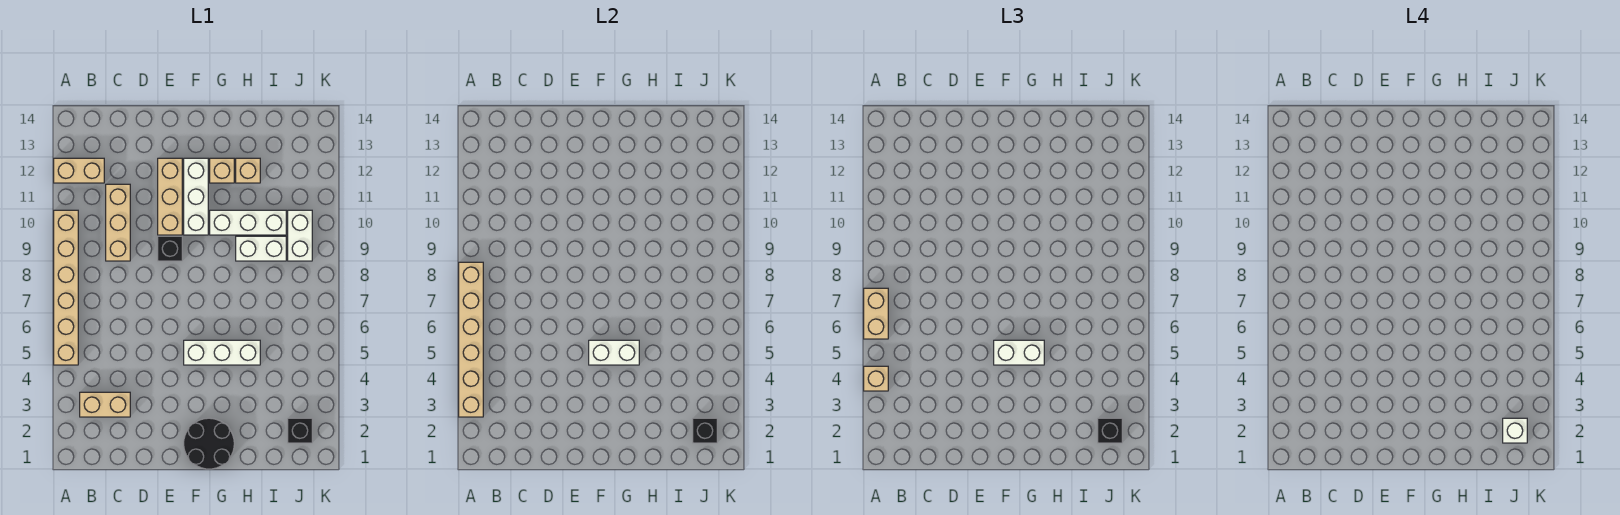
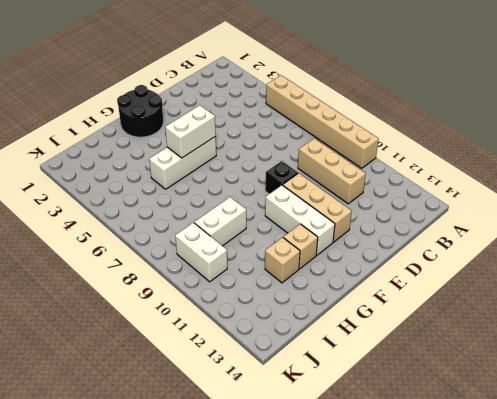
none -> tan brick A12:B12 level 1
none -> tan brick B3:C3 level 1
none -> white brick G10:I10 level 1

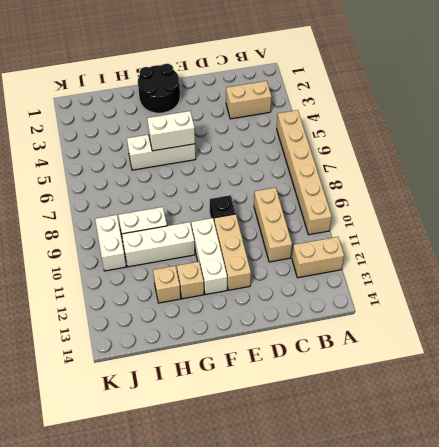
none -> black brick J2 level 1
none -> tan brick A3:A8 level 2
none -> black brick J2 level 2

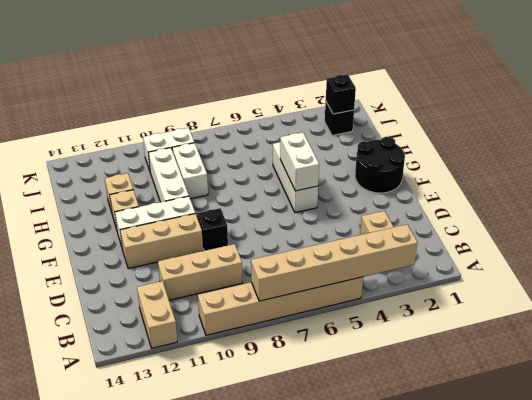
none -> tan brick A4 level 3
none -> tan brick A6:A7 level 3
none -> white brick F5:G5 level 3

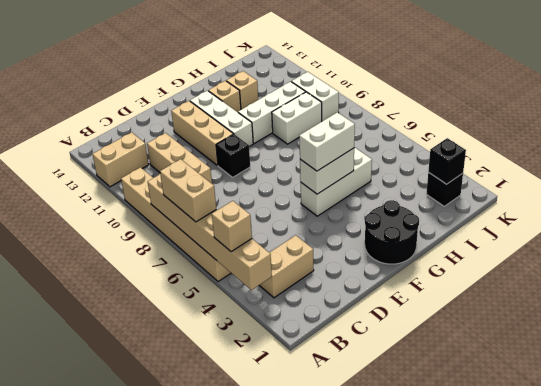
none -> black brick J2 level 3
none -> white brick J2 level 4

